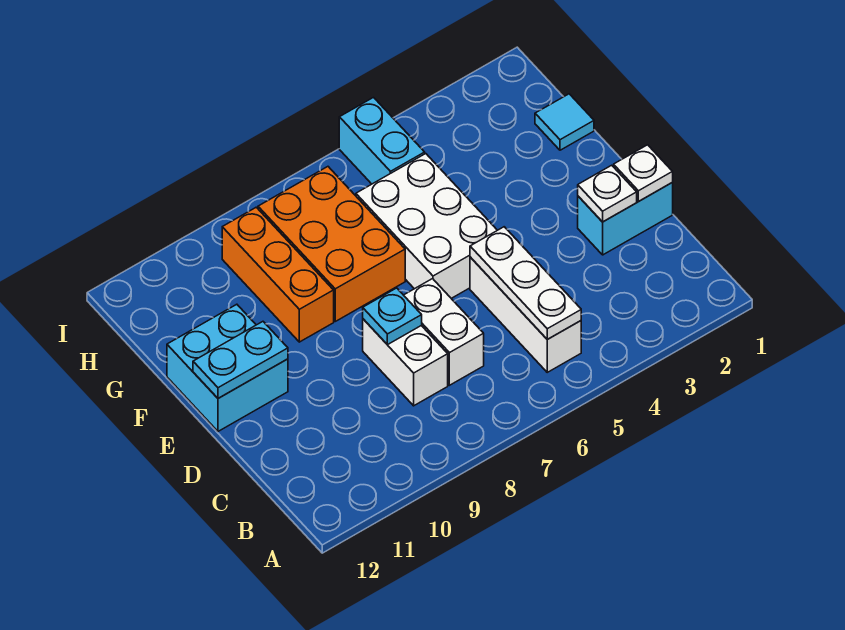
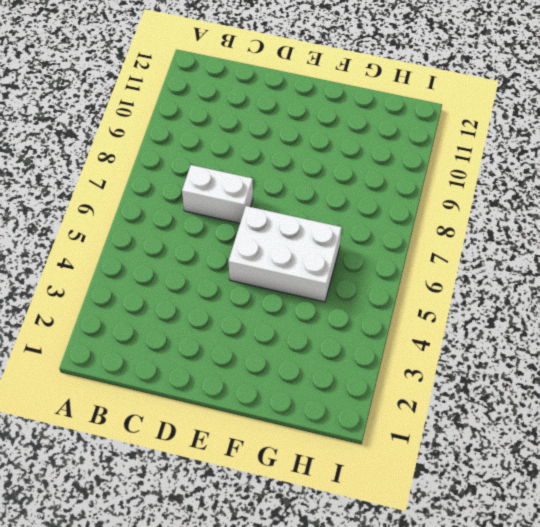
none -> white brick B5:D5 level 1
none -> white brick C8:D8 level 1
none -> cyan brick D1:D2 level 1

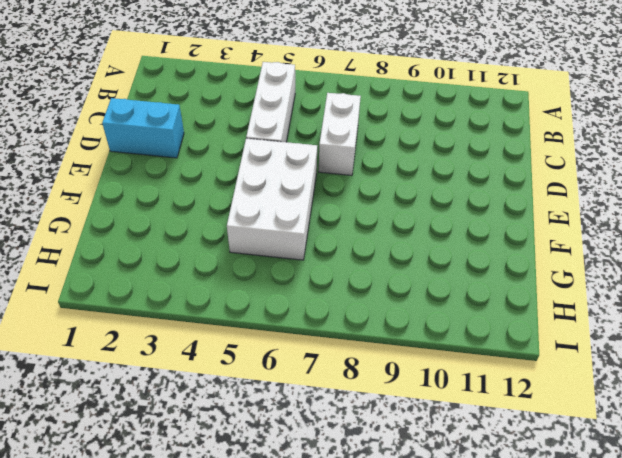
none -> white brick C8:D8 level 1
none -> cyan brick E11:F12 level 1
none -> orange brick F7:H8 level 1

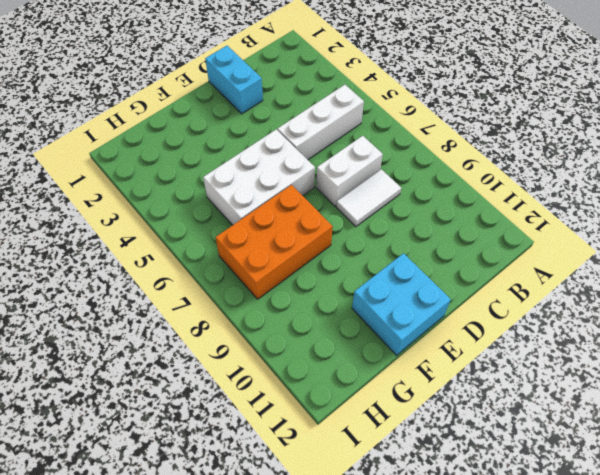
white tile C8:D8 level 1 -> white brick C8:D8 level 1
none -> orange brick F9:H9 level 1
none -> cyan tile G1 level 1
none -> cyan brick H5:I5 level 1

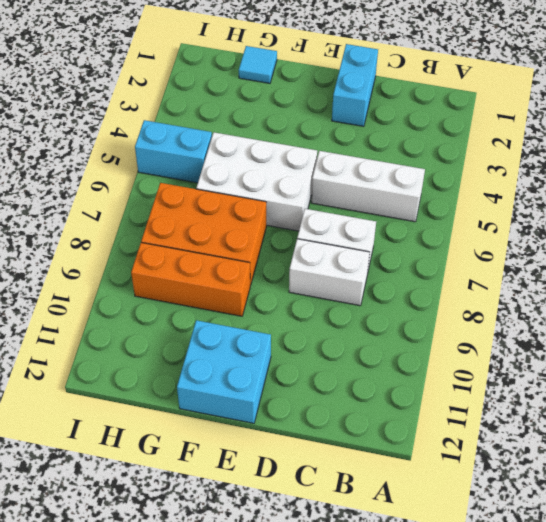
none -> white plate B5:D5 level 2
none -> white plate D1 level 2
none -> white plate D2 level 2

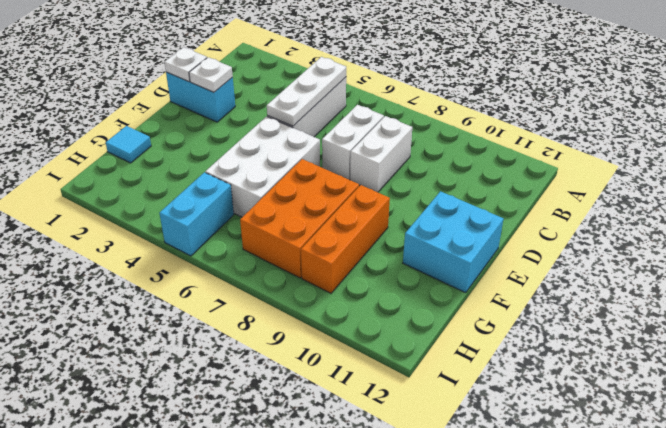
none -> cyan plate D8 level 2
none -> cyan plate E11:E12 level 2

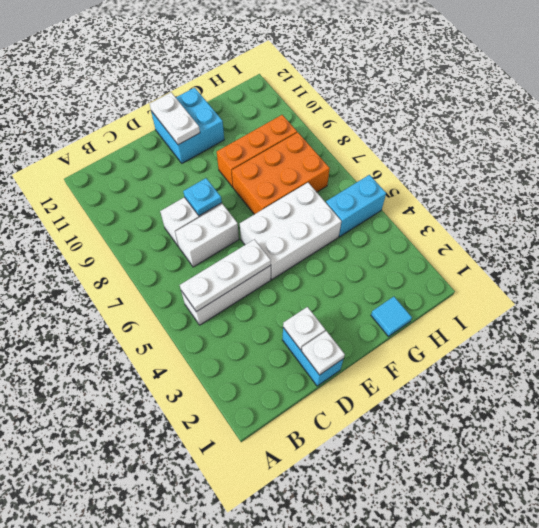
white plate E11:E12 level 2 -> cyan plate E11:E12 level 2

